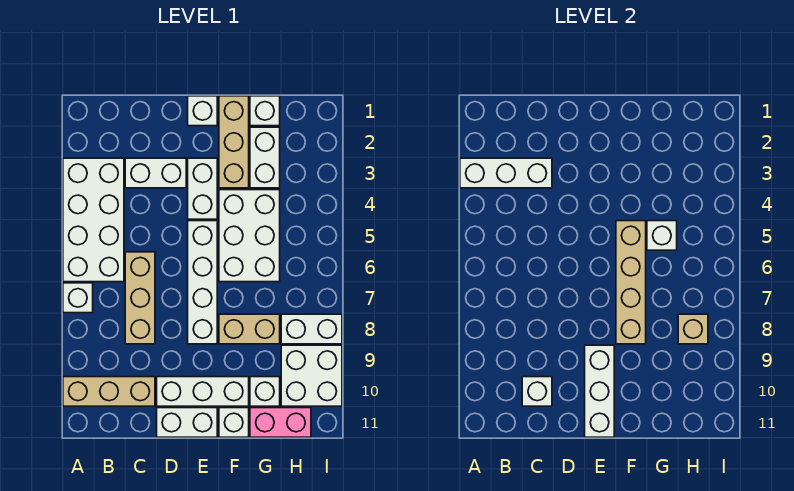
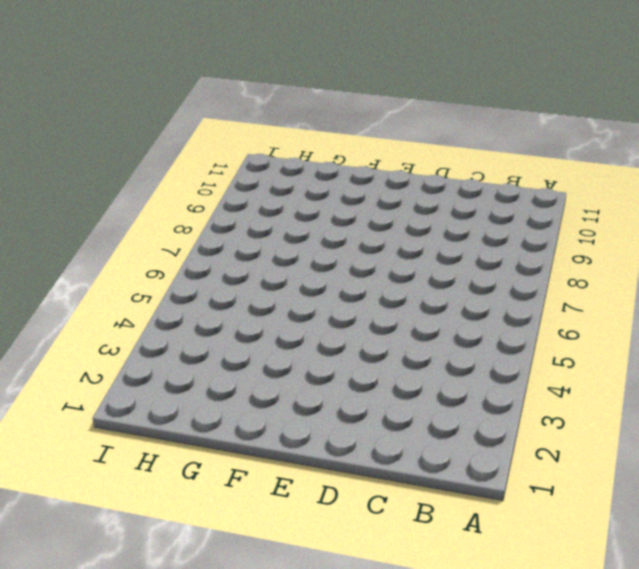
none -> white brick A3:B6 level 1
none -> white brick A7 level 1
none -> tan brick A10:C10 level 1

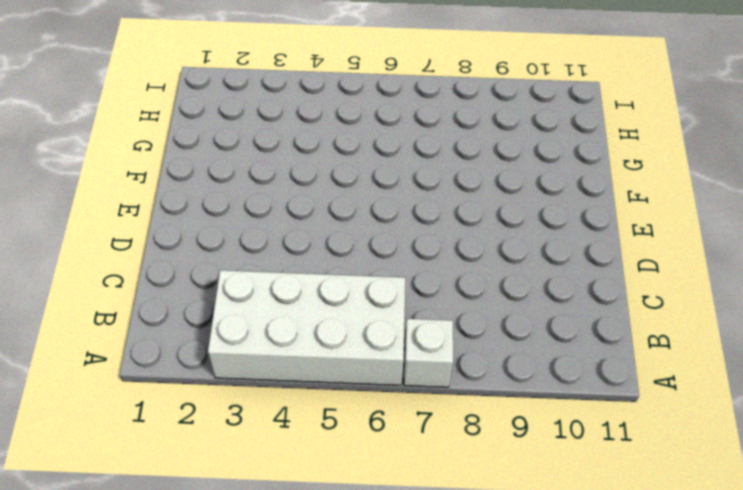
none -> tan brick A10:C10 level 1
none -> white brick C3:D3 level 1
none -> tan brick C6:C8 level 1

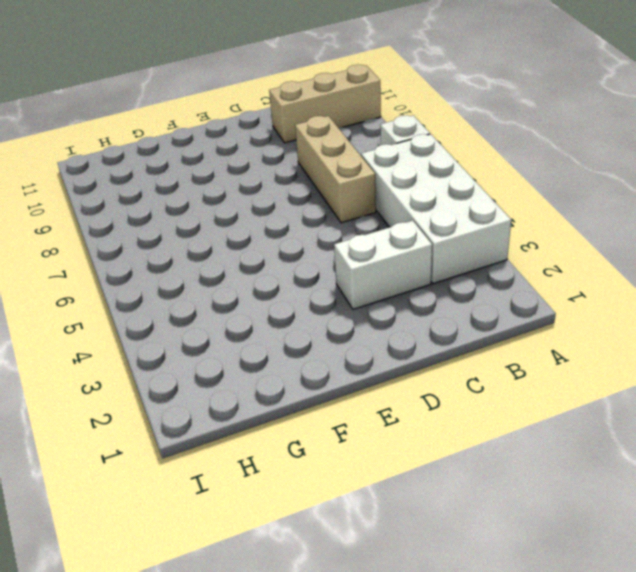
none -> white brick D10:F10 level 1
none -> white brick D11:E11 level 1
none -> white brick E1 level 1

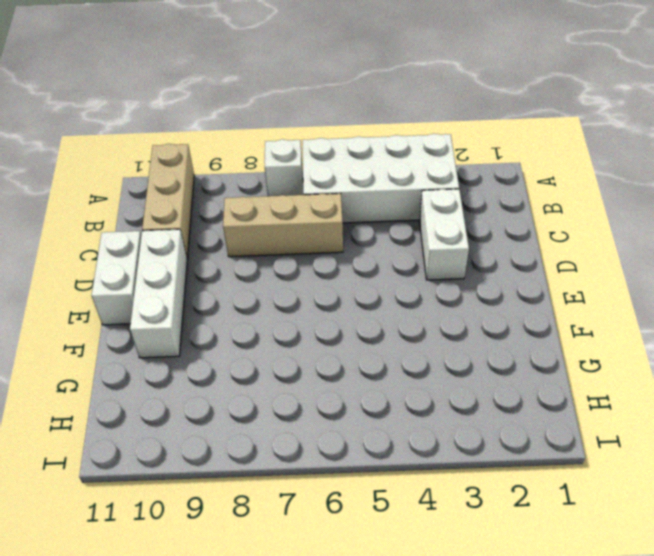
none -> white brick E1 level 1
none -> white brick E3:E4 level 1
none -> white brick E5:E8 level 1

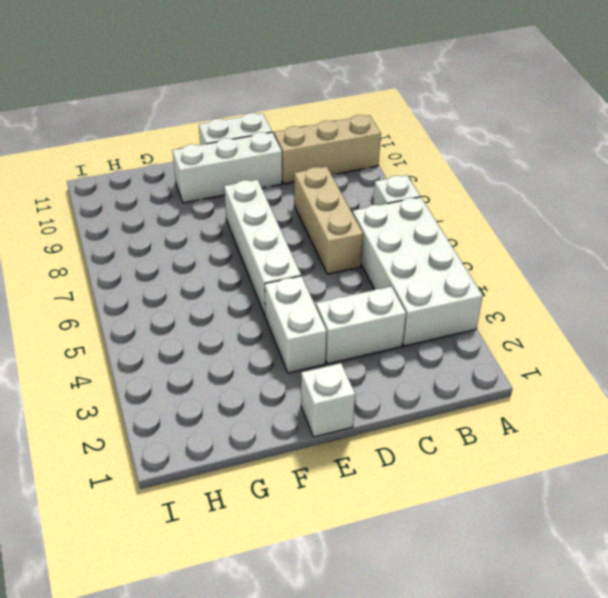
none -> tan brick F1:F3 level 1
none -> white brick F4:G6 level 1
none -> tan brick F8:G8 level 1

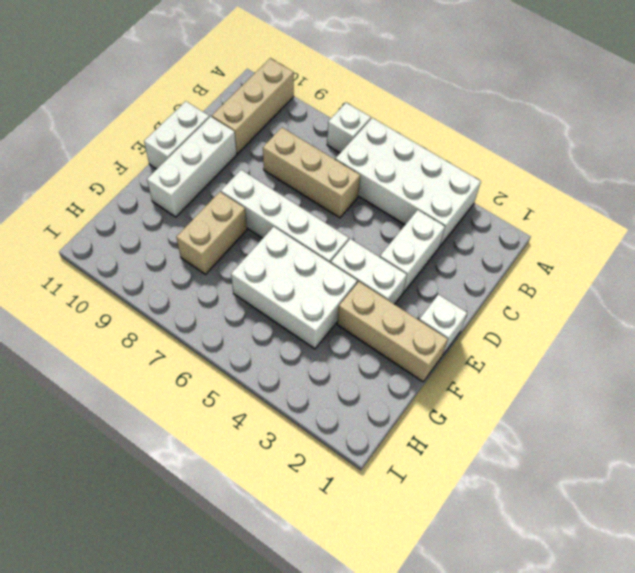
none -> white brick F11 level 1
none -> white brick G1 level 1
none -> white brick G2:G3 level 1

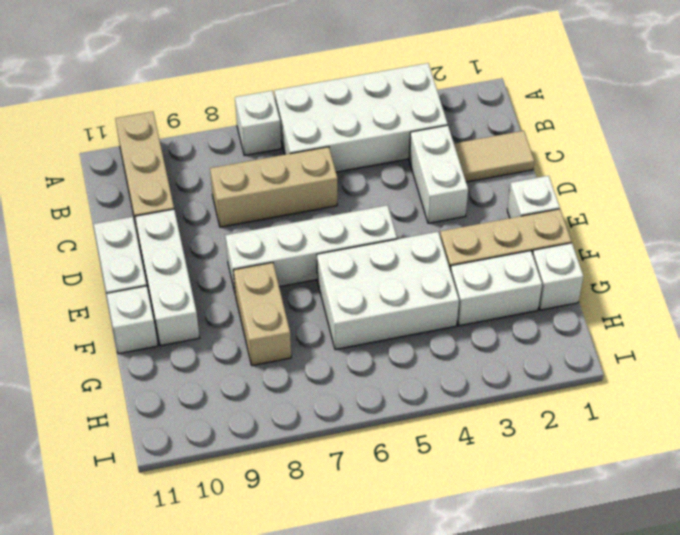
tan tile C1:C2 level 1 -> none
none -> white brick E3:E4 level 1
none -> white brick G10 level 1
none -> pink brick G11:H11 level 1

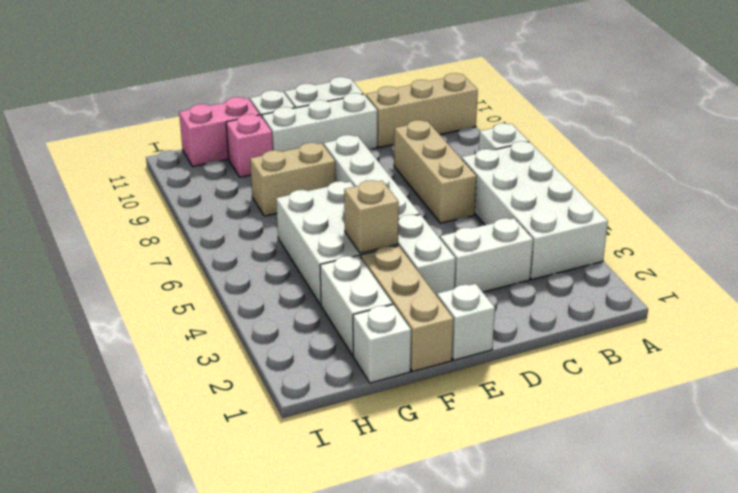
tan brick F4 level 2 -> tan brick H8 level 2
pink brick G10 level 1 -> white brick G10 level 1
none -> white brick H8:I8 level 1
none -> white brick H9:I10 level 1
none -> white brick A3:C3 level 2

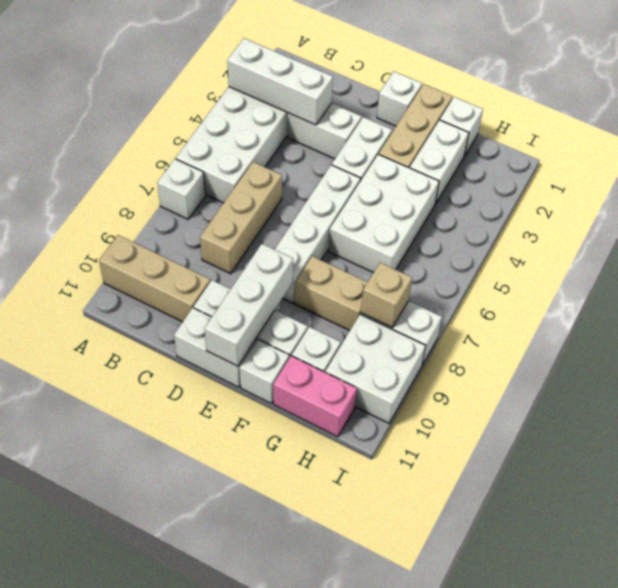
none -> white brick C10 level 2
none -> tan brick F5:F8 level 2
none -> white brick G5 level 2

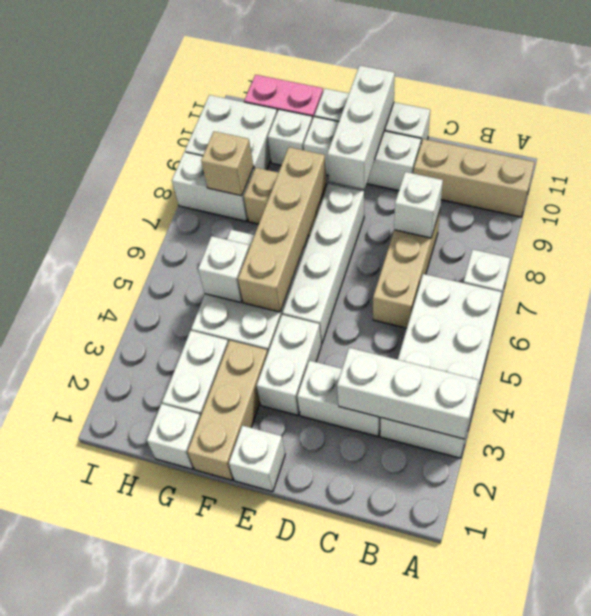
white brick C8 level 2 -> white brick C10 level 2

